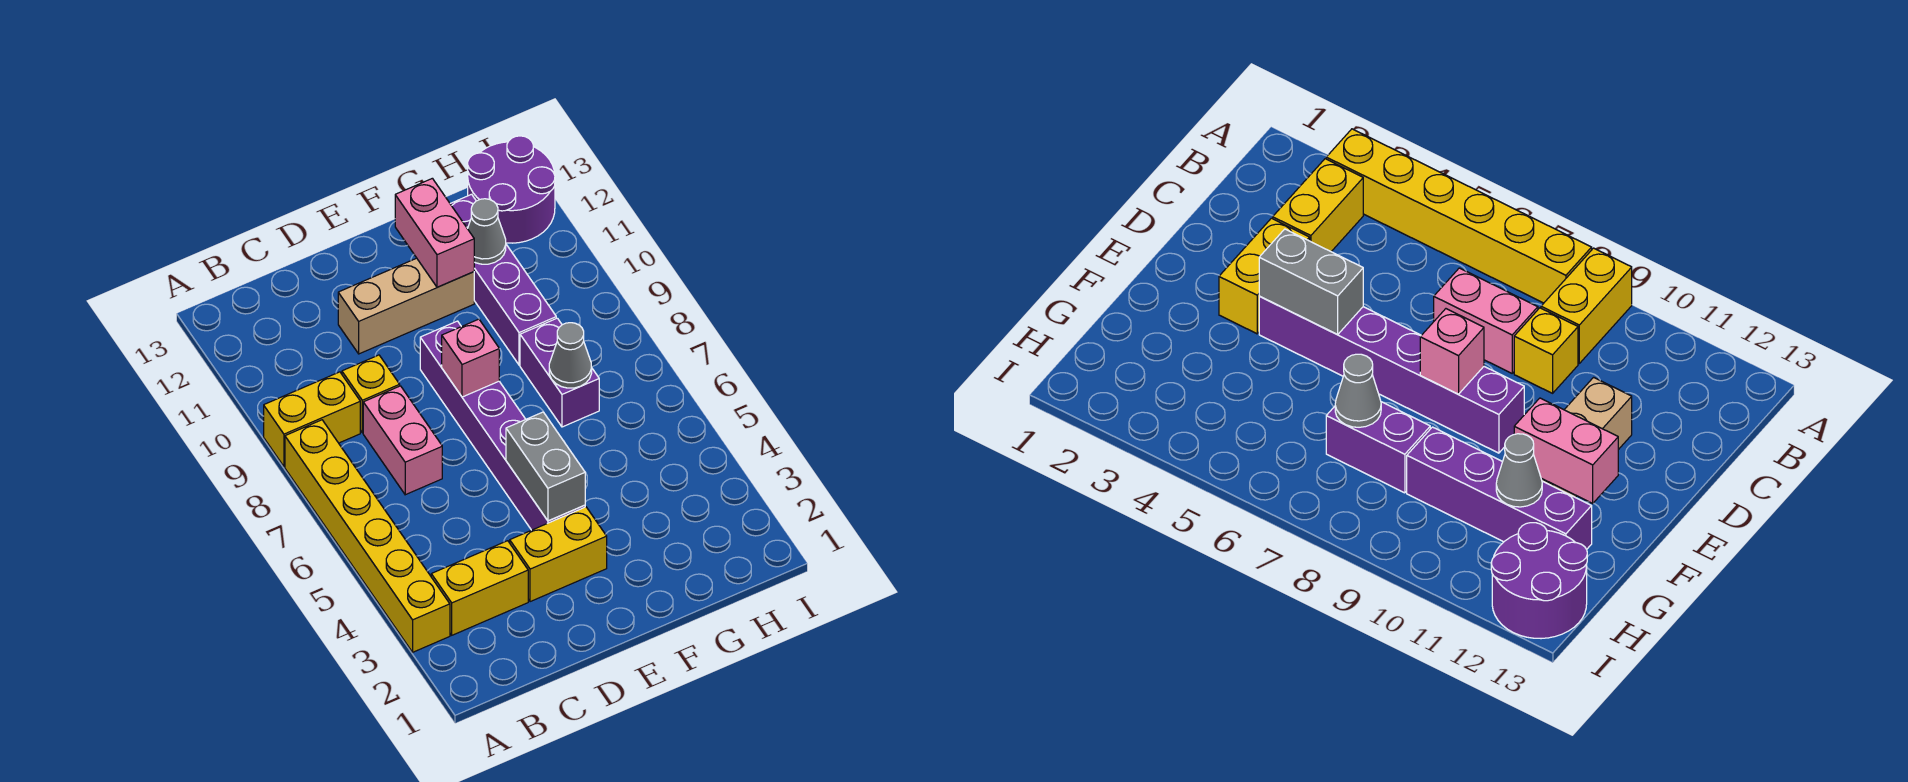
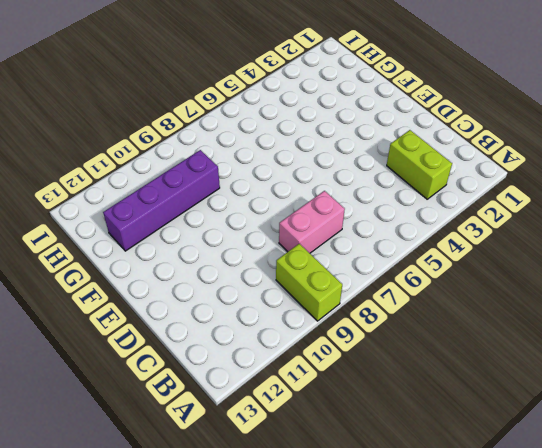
lime brick A9:B9 level 1 -> yellow brick A9:B9 level 1
lime brick B3:C3 level 1 -> yellow brick B3:C3 level 1
none -> yellow brick A3:A8 level 1
none -> yellow brick C9 level 1
none -> yellow brick D3:E3 level 1

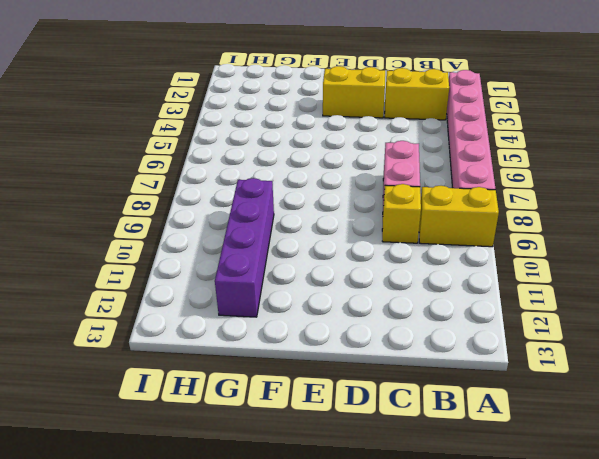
pink brick A3:A8 level 1 -> yellow brick A3:A8 level 1
none -> tan brick D11:F11 level 1
none -> purple brick E4:E9 level 1
none -> purple brick G7:G8 level 1

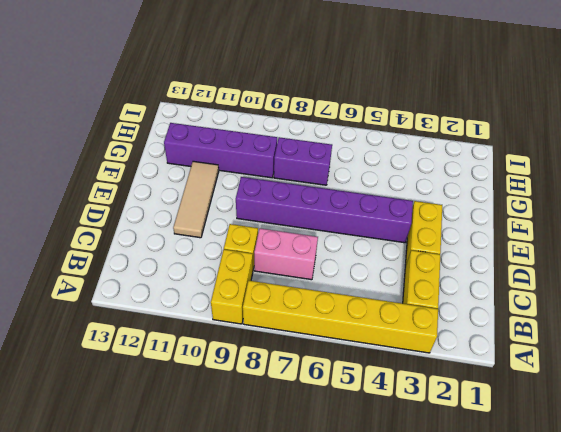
tan tile D11:F11 level 1 -> tan brick D11:F11 level 1
none -> purple round brick H12:I13 level 1
none -> grey brick E4:E5 level 2
none -> pink brick E8 level 2

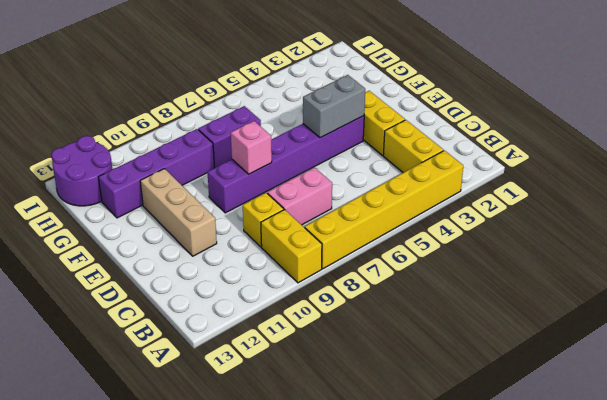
none -> pink brick F11:F12 level 2
none -> grey cone G7 level 2
none -> grey cone G11 level 2

